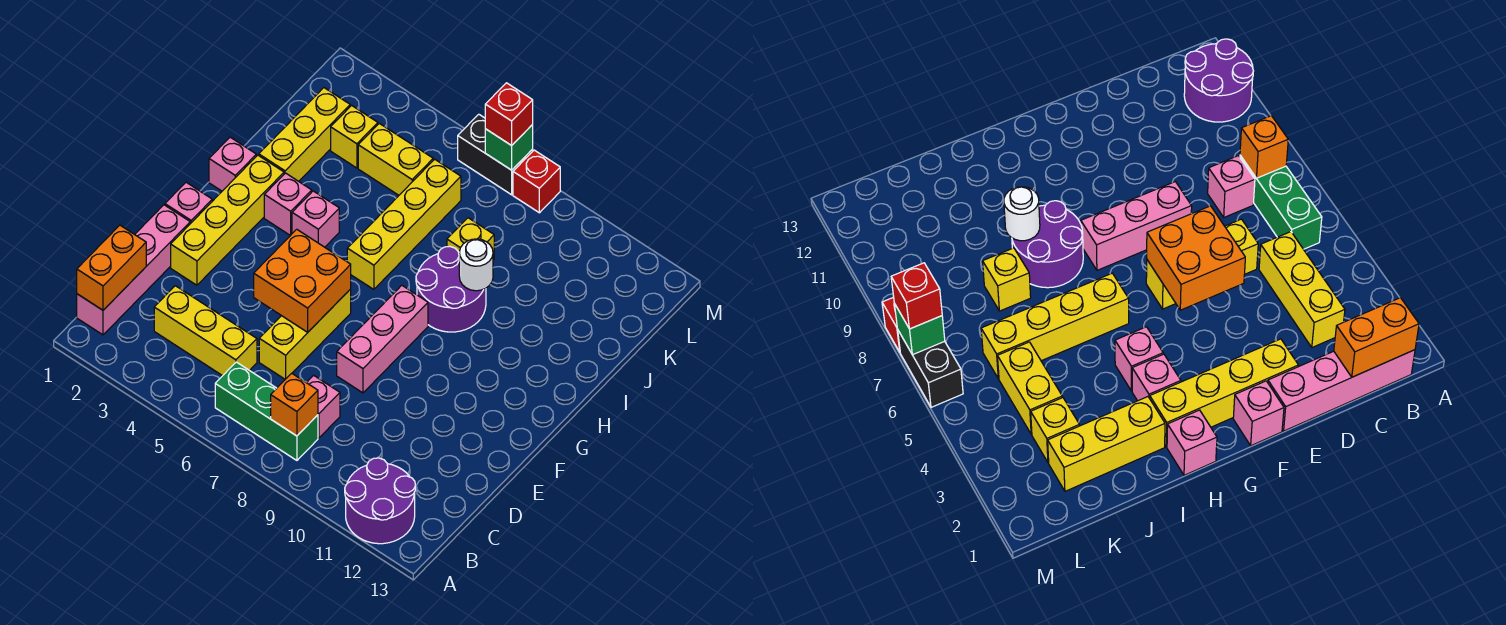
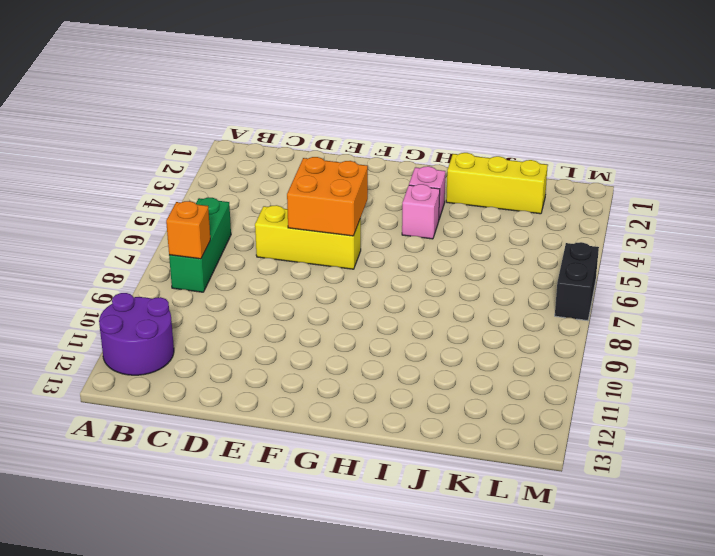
none -> pink brick B1:E1 level 1
none -> yellow brick C3:C5 level 1
none -> pink brick C8 level 1

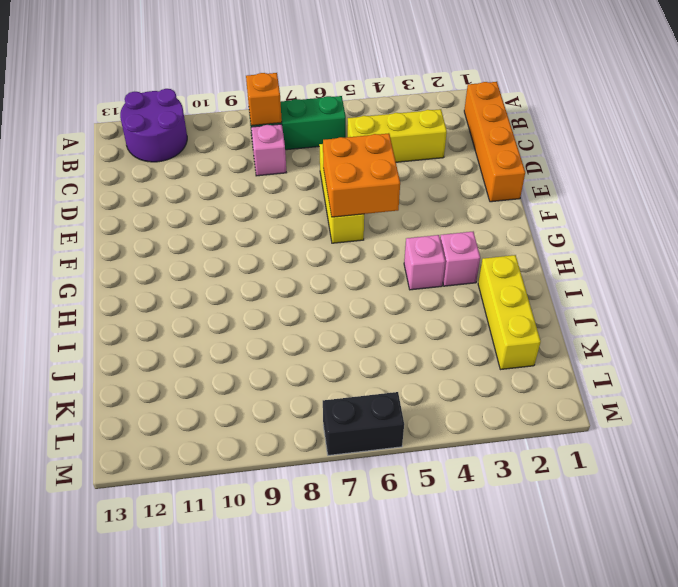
orange brick B1:E1 level 1 -> pink brick B1:E1 level 1
none -> yellow brick E2:H2 level 1
none -> pink brick E8:G8 level 1
none -> pink brick F1 level 1

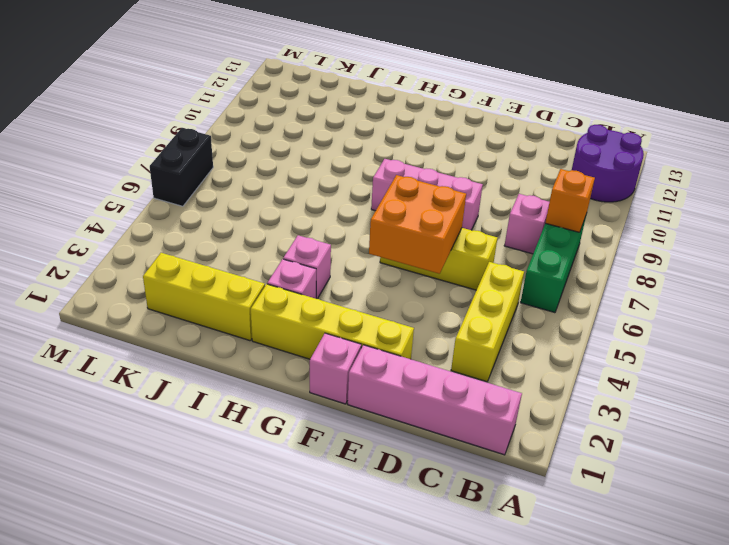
none -> pink brick H1 level 1
none -> yellow brick H6:K6 level 1
none -> purple round brick H8:I9 level 1

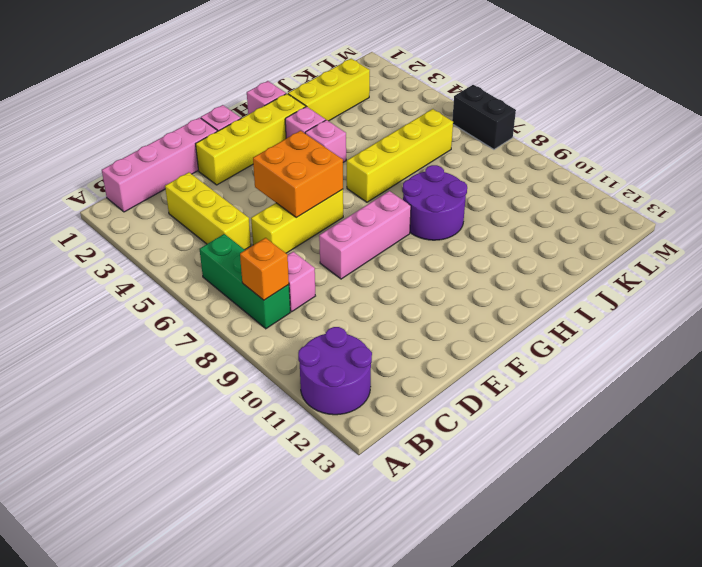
none -> yellow brick J8 level 1
none -> yellow brick K3 level 1
none -> yellow brick K4:K5 level 1

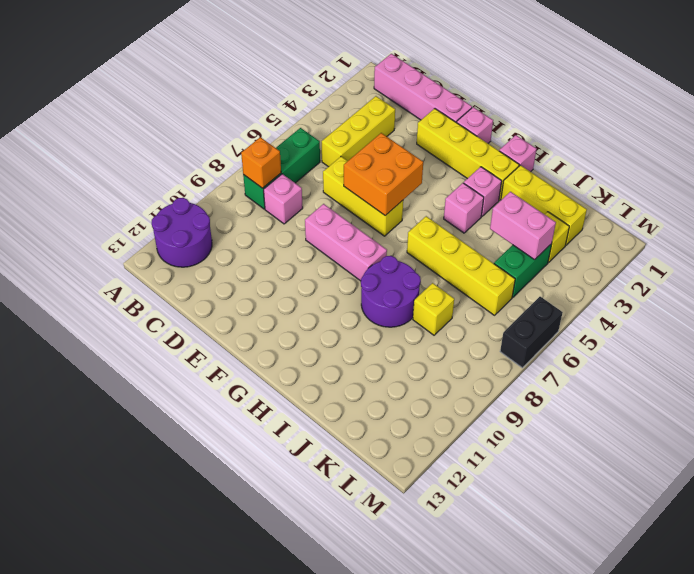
pink brick J4:K4 level 2 -> none
green brick K4:K5 level 1 -> yellow brick K4:K5 level 1
none -> red brick M8 level 1
none -> orange brick B1:C1 level 2
none -> white round brick I9 level 2

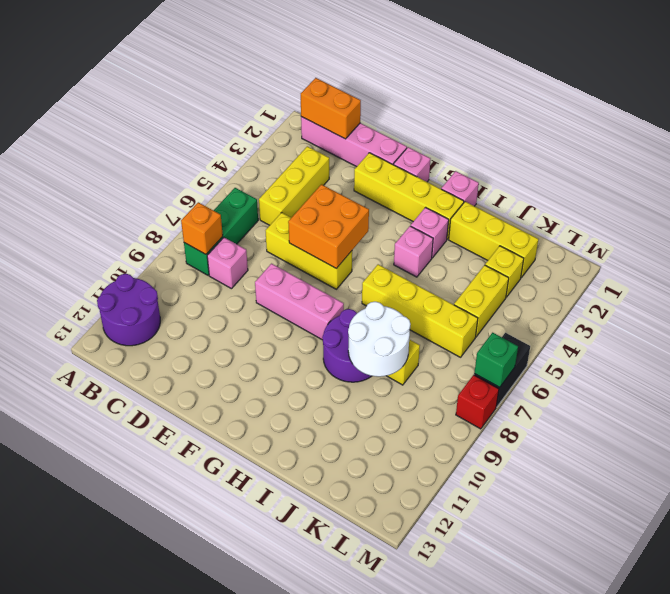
white round brick I8:J9 level 2 -> white round brick I9 level 2
none -> red brick M7 level 3

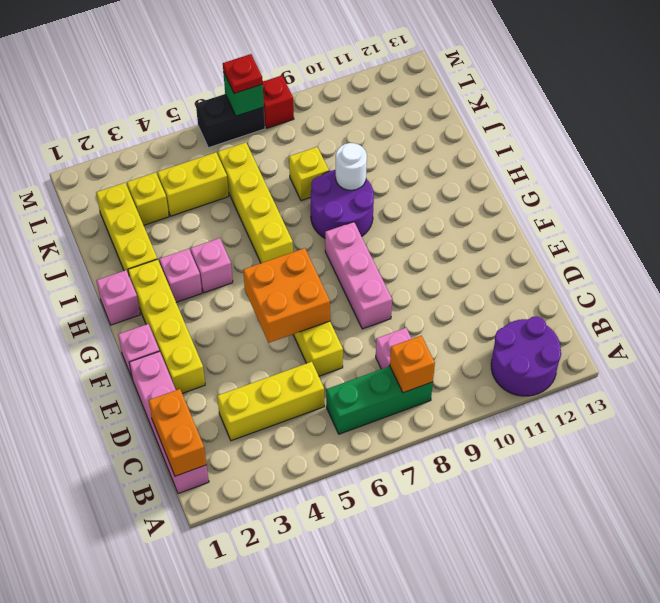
red plate M7 level 3 -> red brick M7 level 3

